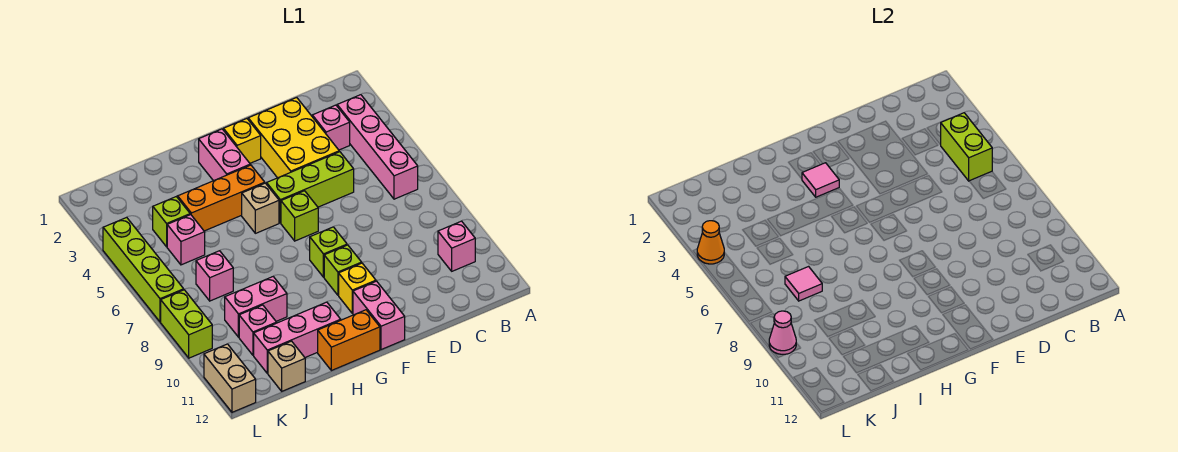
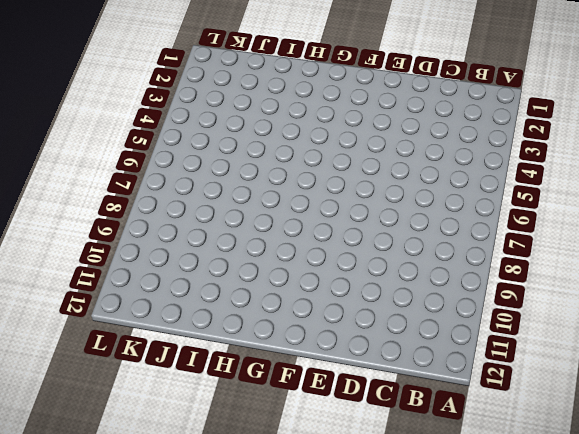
none -> pink brick B3:B6 level 1
none -> pink brick B10 level 1
none -> pink brick C3 level 1
none -> yellow brick D2:E4 level 1

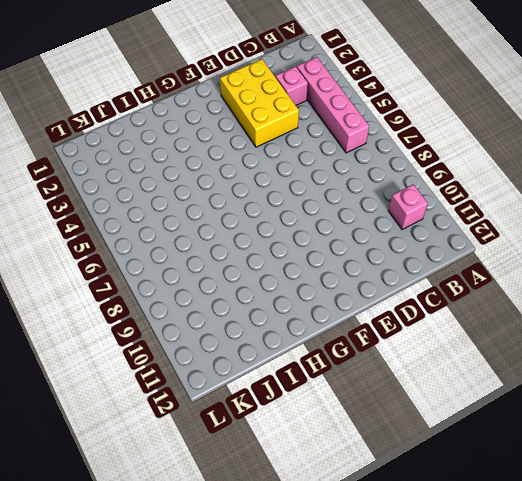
none -> lime brick D5:F5 level 1
none -> yellow brick F2 level 1
none -> lime brick F6 level 1
none -> lime brick F8 level 1

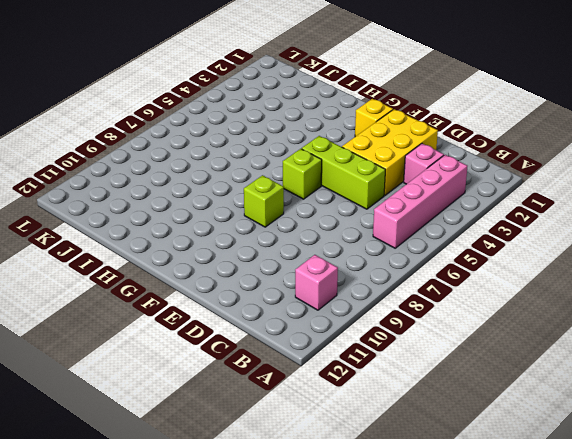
none -> lime brick F9 level 1
none -> yellow brick F10 level 1
none -> pink brick F11:F12 level 1
none -> pink brick G2:G3 level 1

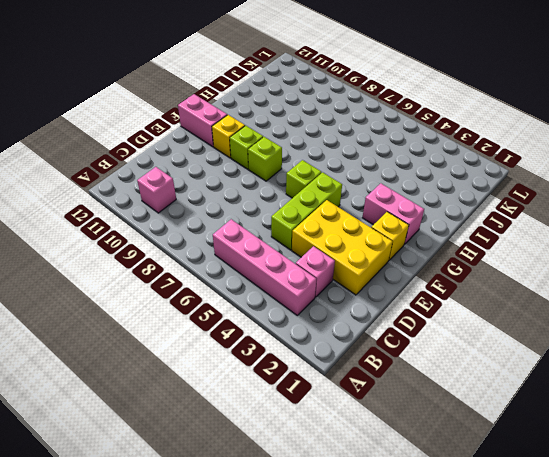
none -> orange brick G4:I4 level 1
none -> tan brick G5 level 1
none -> orange brick G12:H12 level 1
none -> pink brick H11:J11 level 1

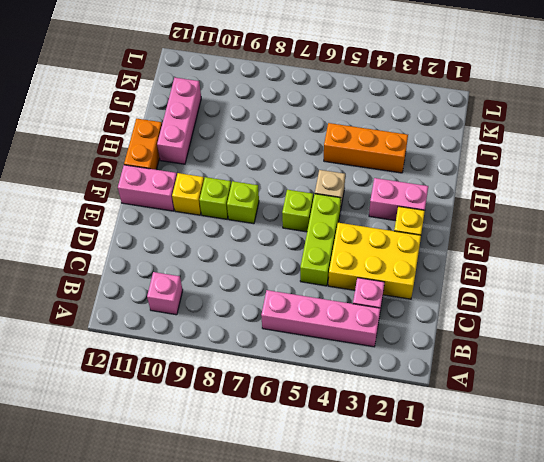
orange brick I3:I5 level 1 -> orange brick G4:I4 level 1
none -> pink brick I9:J9 level 1
none -> lime brick J4 level 1
none -> pink brick J5 level 1
none -> pink brick J7 level 1

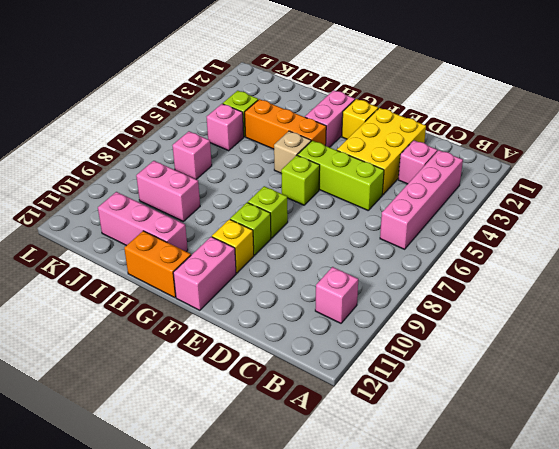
none -> pink brick J10 level 1
none -> tan brick J12 level 1
none -> lime brick L4:L7 level 1
none -> lime brick L8:L9 level 1

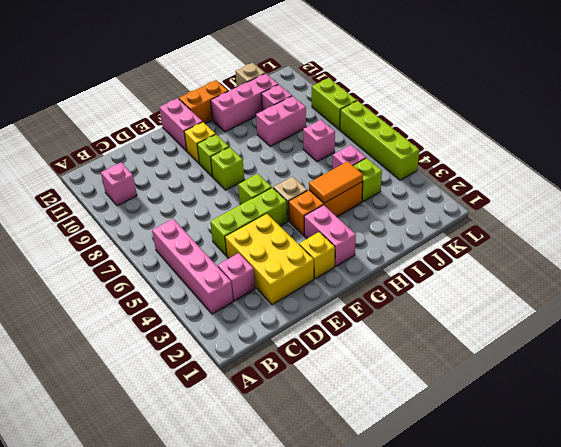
orange tile H4:I4 level 2 -> none
none -> tan brick L11:L12 level 1
none -> lime brick B4:B5 level 2
none -> pink tile G3 level 2
none -> pink tile J7 level 2

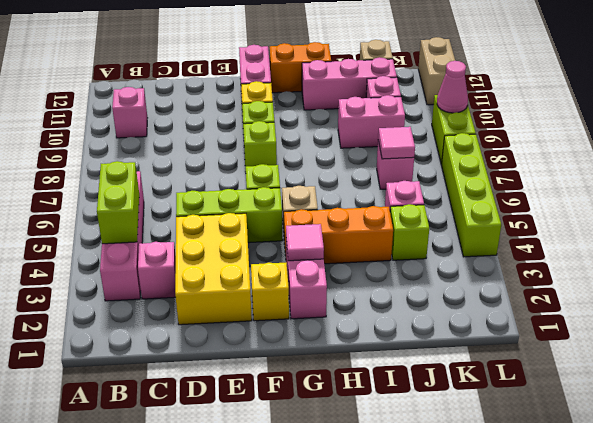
none -> orange cone L4 level 2

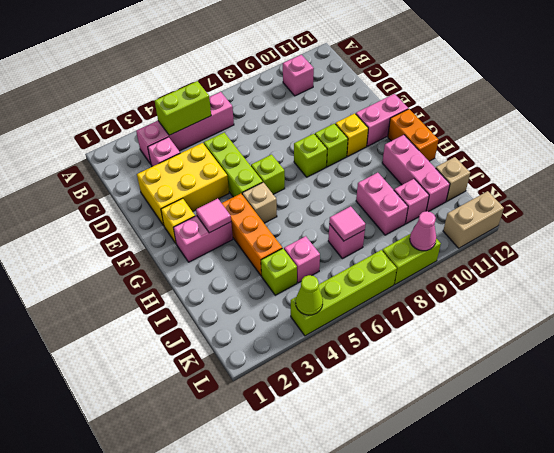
lime cone L4 level 2 -> orange cone L4 level 2

